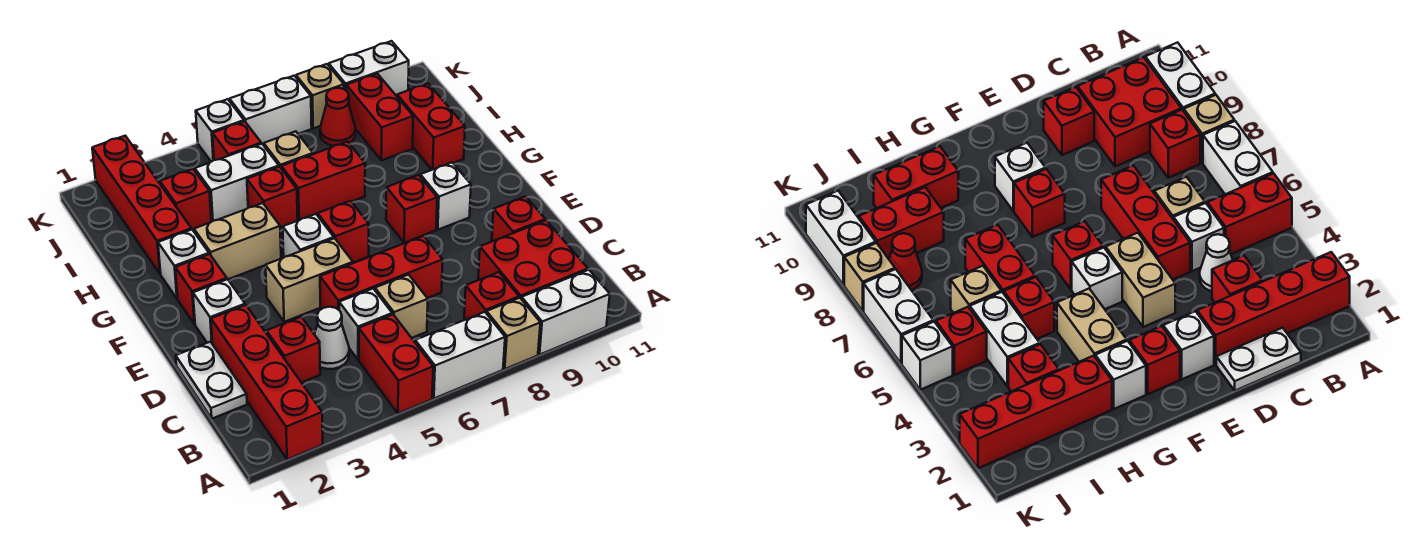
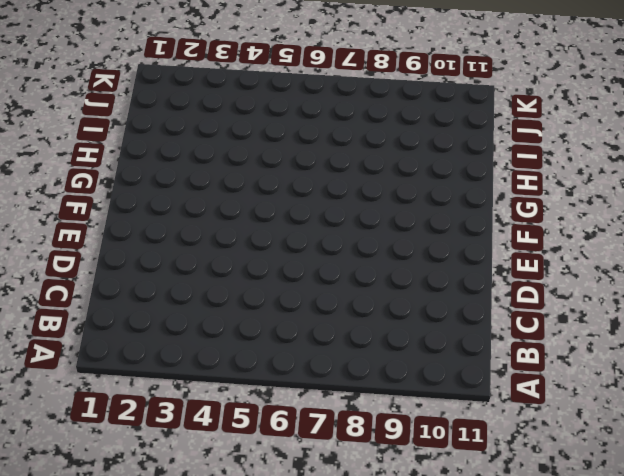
none -> red brick A2:D2 level 1
none -> red brick A5:B5 level 1
none -> white brick A6:A7 level 1
none -> tan brick A8 level 1

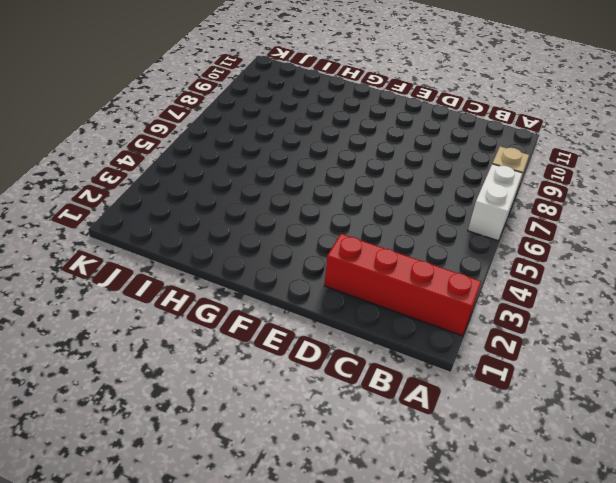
none -> red brick A5:B5 level 1
none -> white brick A9:A10 level 1
none -> red brick B8 level 1
none -> red brick B9:C10 level 1

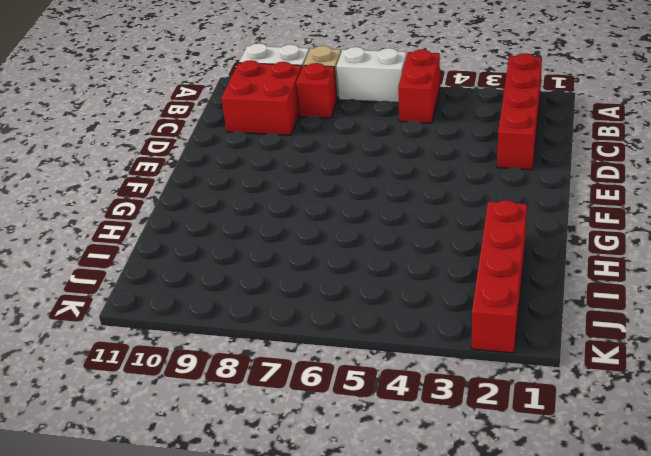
none -> white plate C1:D1 level 1
none -> red brick C3 level 1
none -> white cone C4 level 1
none -> white brick C5 level 1

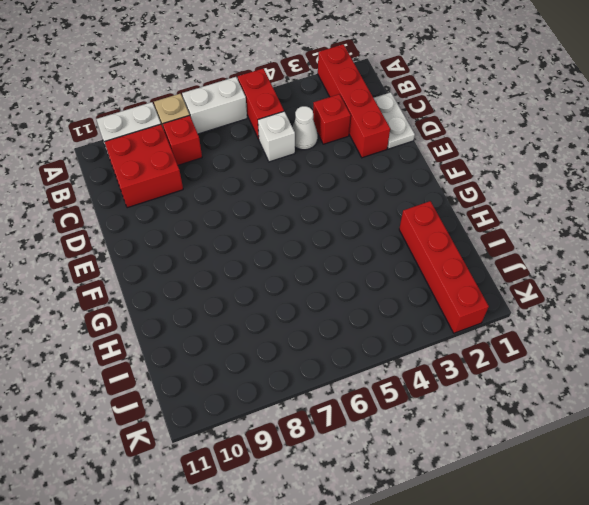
none -> tan brick C6 level 1
none -> red brick D5:D7 level 1
none -> red brick D10 level 1
none -> white brick E2 level 1

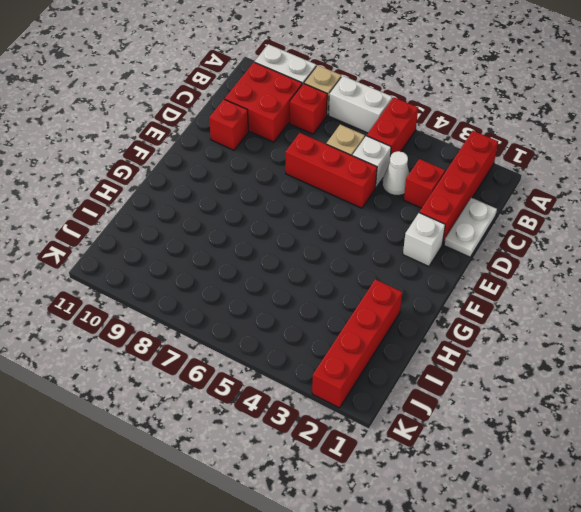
none -> tan brick E4:E5 level 1
none -> red brick F2 level 1
none -> white brick F5 level 1
none -> red brick F6 level 1

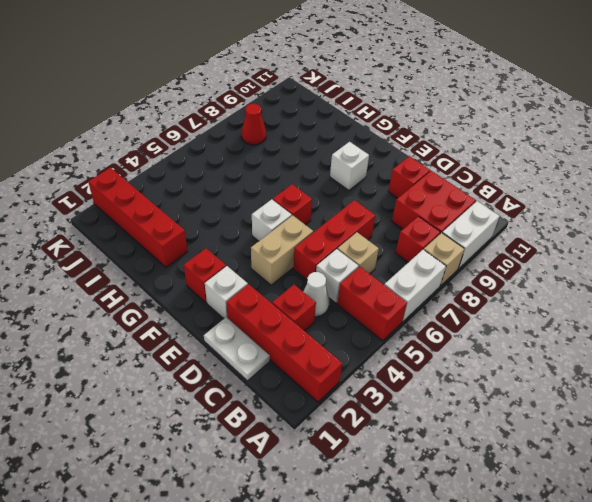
none -> red brick F8 level 1
none -> white brick G2 level 1
none -> tan brick G3:G4 level 1
none -> red brick H5 level 1

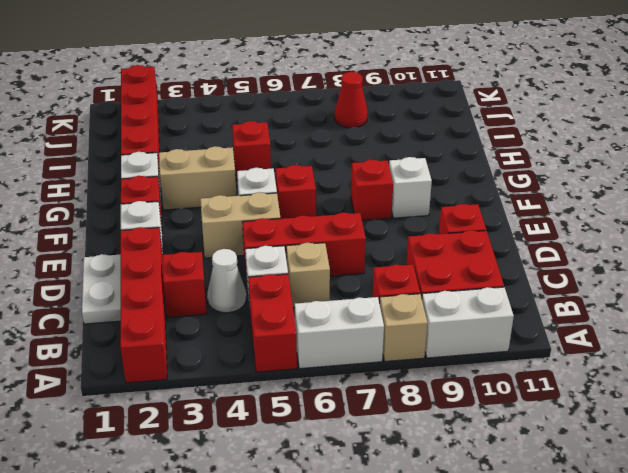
none -> red brick H6:H7 level 1
none -> red brick H10:I10 level 1
none -> red brick I3 level 1
none -> white brick I4:I5 level 1

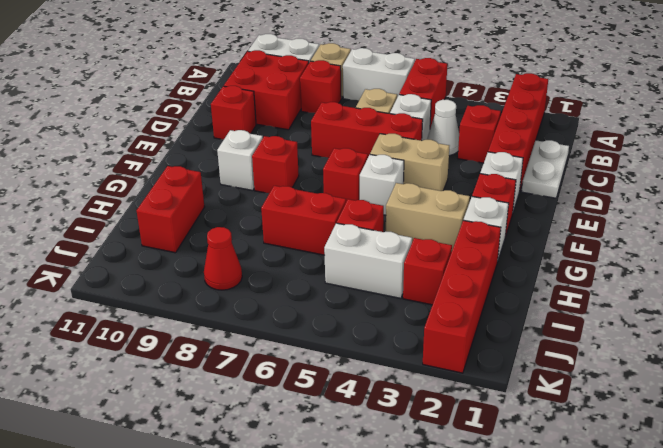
none -> tan brick I6 level 1
none -> red brick I9:J9 level 1
none -> red brick J5 level 1
none -> white brick K5 level 1

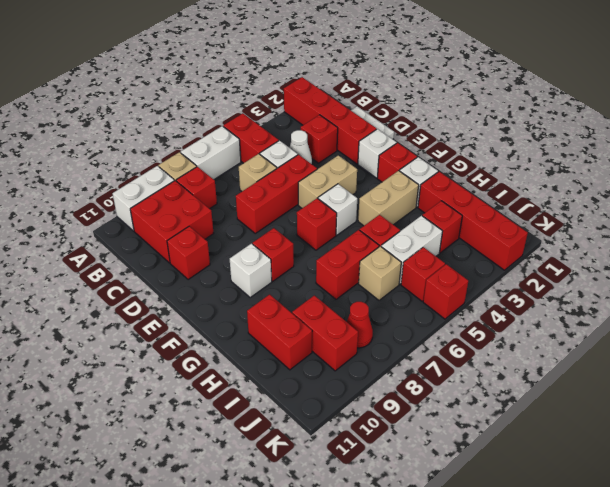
red brick K5 level 1 -> white brick K5 level 1
none -> white brick K6:K7 level 1
none -> tan brick K8 level 1
none -> white brick K9:K10 level 1

